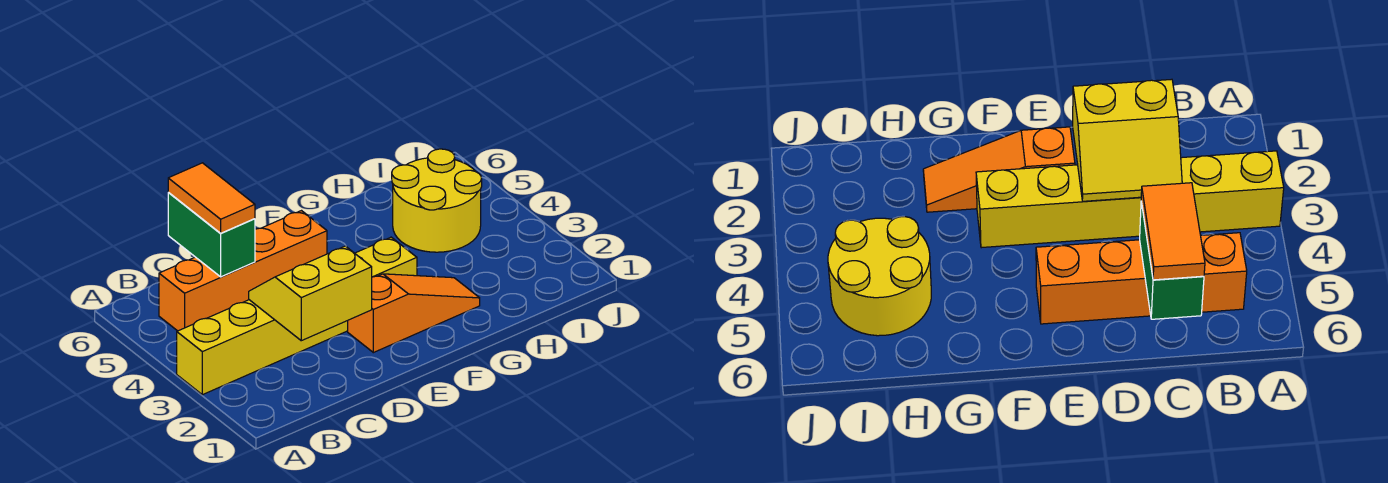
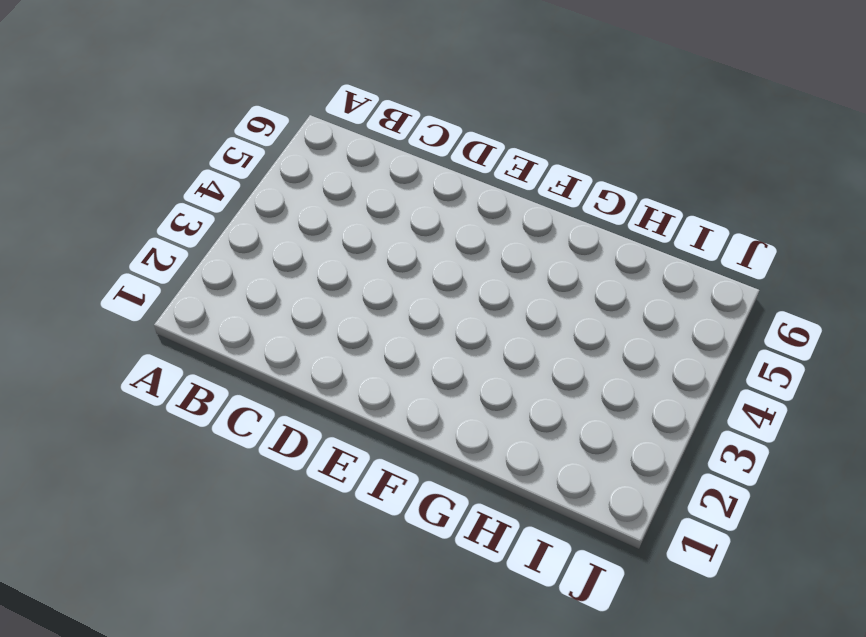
none -> yellow brick A3:F3 level 1
none -> orange brick B5:E5 level 1

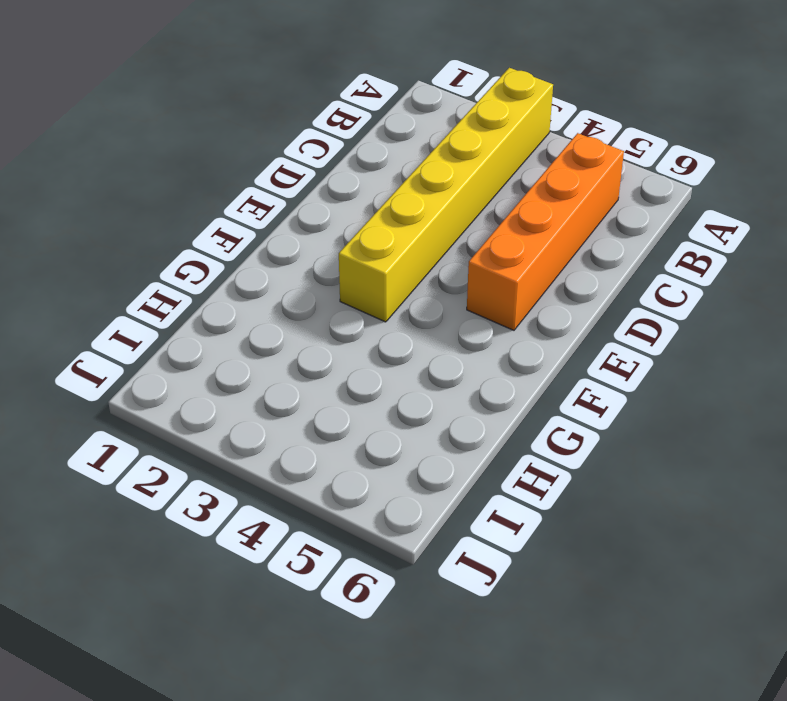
none -> orange slope E2:G2 level 1 top E
none -> yellow round brick H4:I5 level 1

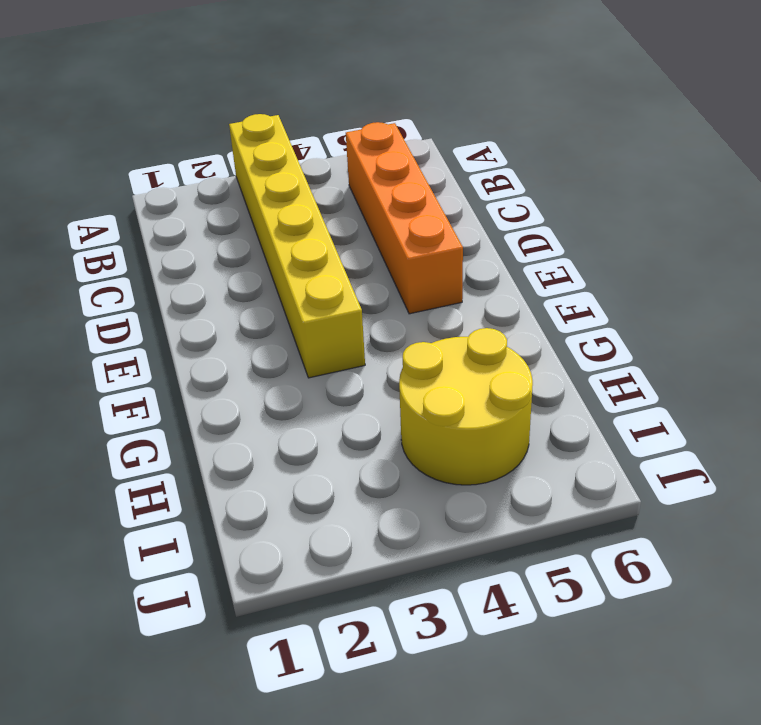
none -> orange slope E2:G2 level 1 top E
none -> yellow slope C2:D3 level 2 top 2

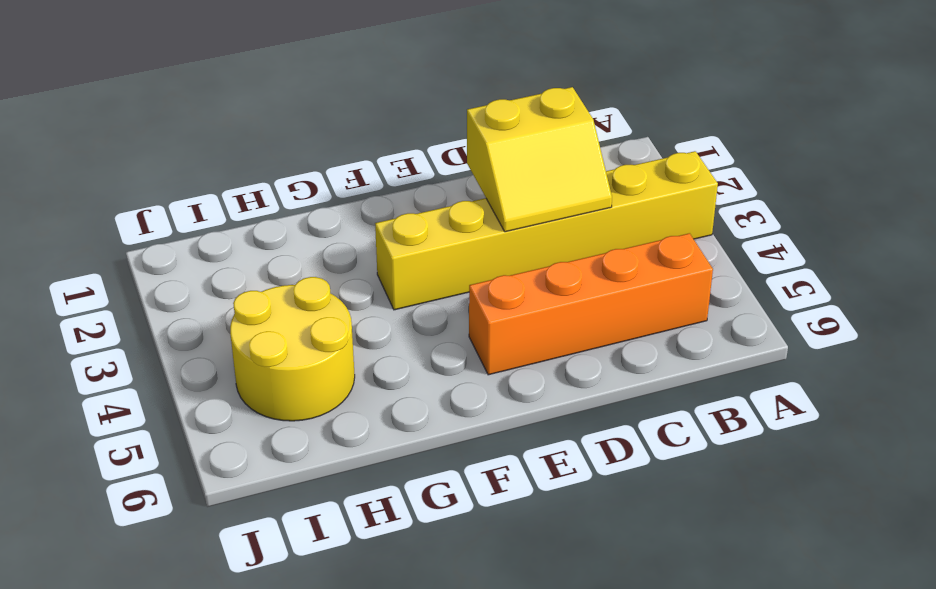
none -> orange slope E2:G2 level 1 top E
none -> green brick C5:C6 level 2

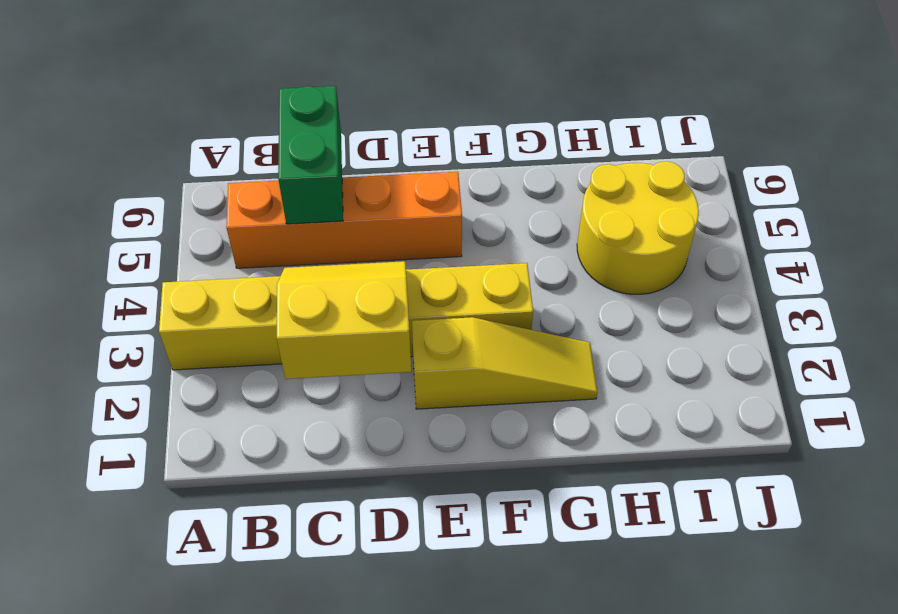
yellow slope E2:G2 level 1 top E -> orange slope E2:G2 level 1 top E
none -> orange tile C5:C6 level 3

